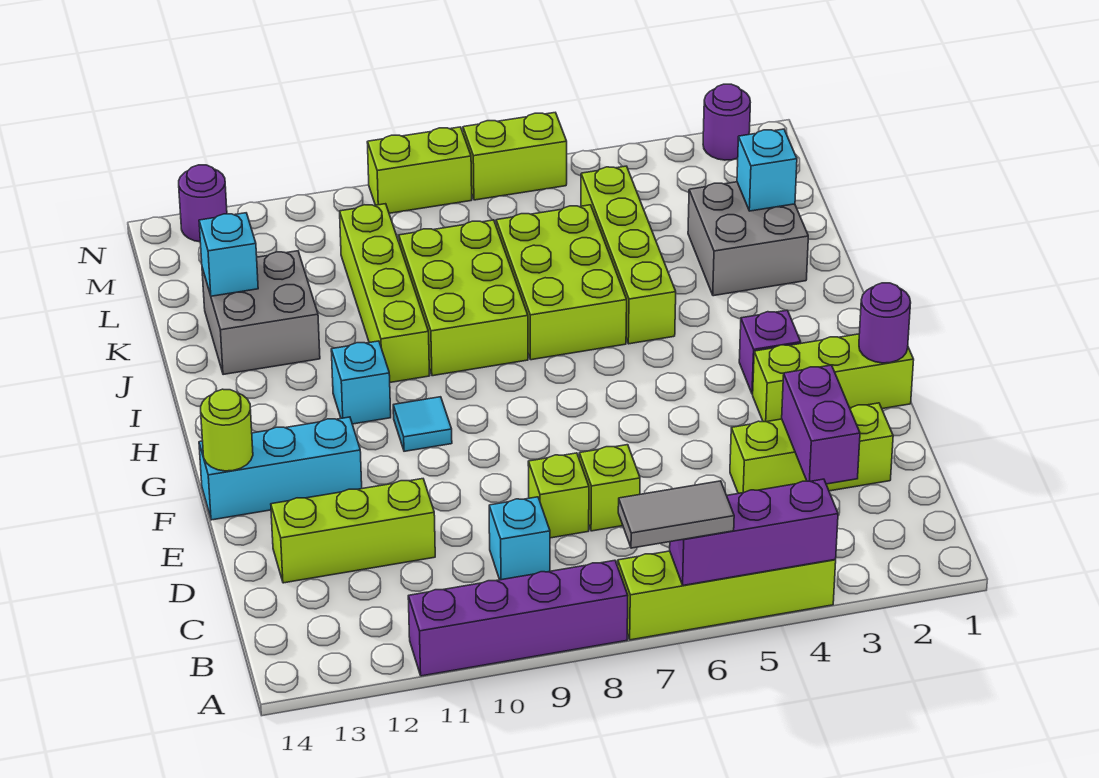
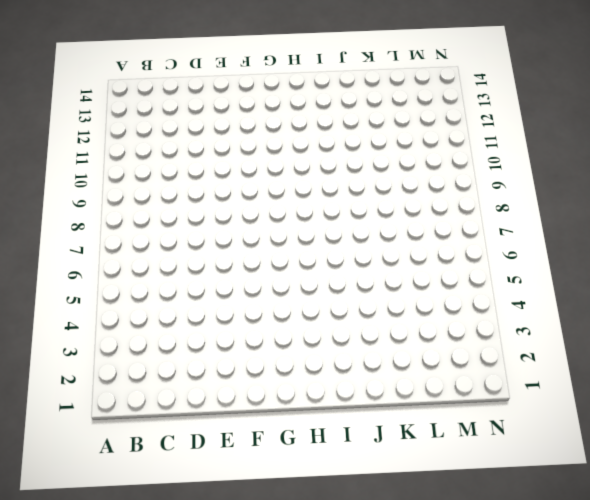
none -> lime brick A4:A7 level 1
none -> purple brick A8:A11 level 1
none -> cyan brick C9 level 1

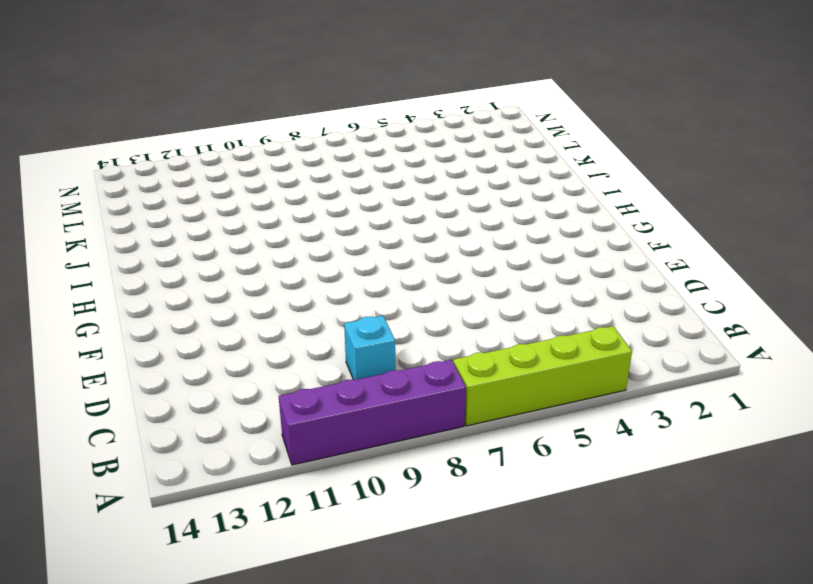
none -> lime brick D2:D4 level 1
none -> lime brick D7 level 1
none -> lime brick D8 level 1

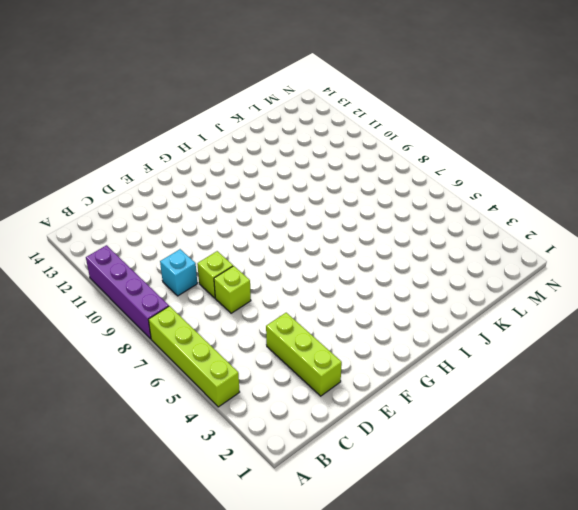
none -> lime brick D11:D13 level 1
none -> lime brick F1:F3 level 1
none -> cyan brick F12:F14 level 1

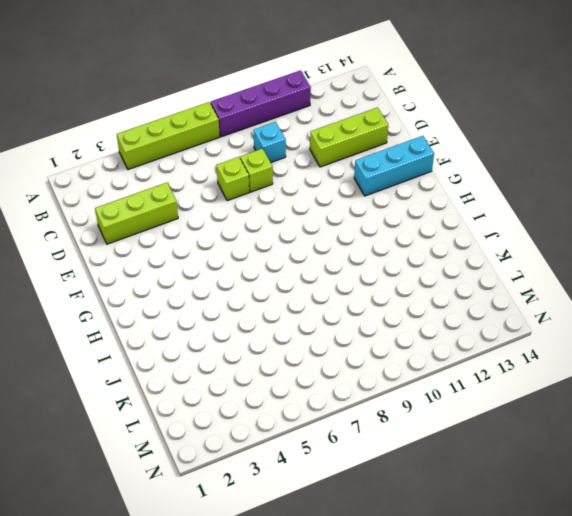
none -> lime brick F1:F3 level 1
none -> purple brick G3 level 1
none -> cyan tile G10 level 1

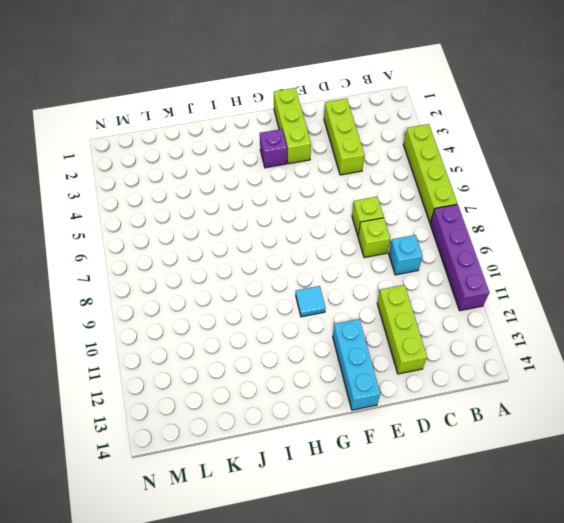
none -> cyan brick H11 level 1
none -> lime brick I5:L5 level 1
none -> lime brick I6:K7 level 1

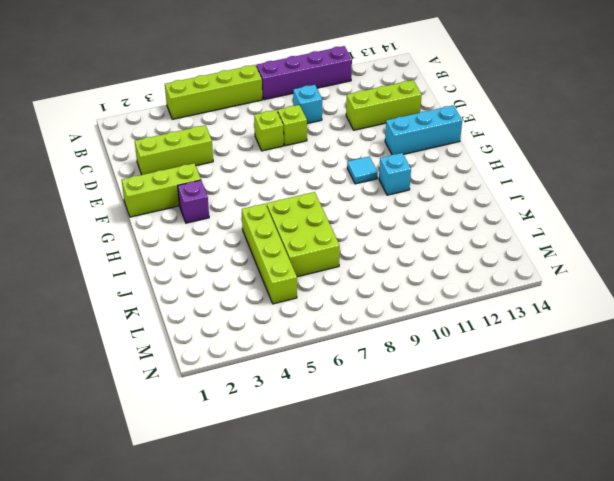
none -> lime brick I8:K9 level 1
none -> lime brick I10:L10 level 1
none -> grey brick J2:K3 level 1

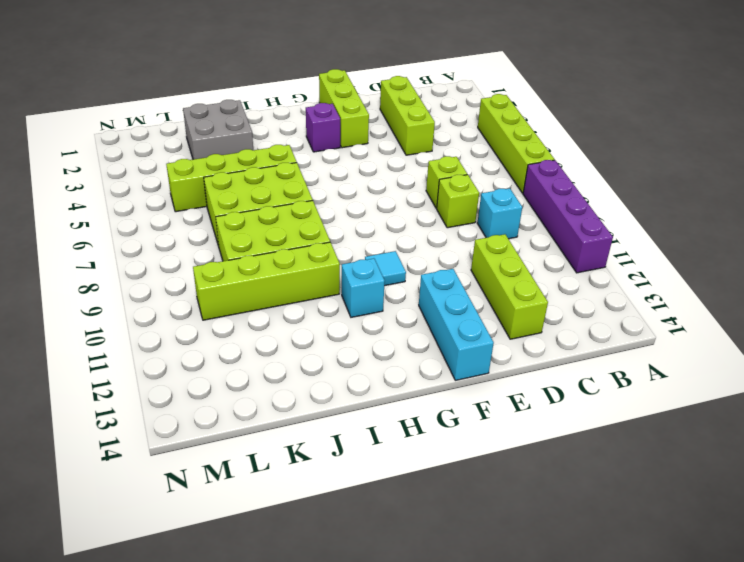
none -> grey brick J12:K13 level 1
none -> purple round brick N2 level 1
none -> lime brick N6:N7 level 1

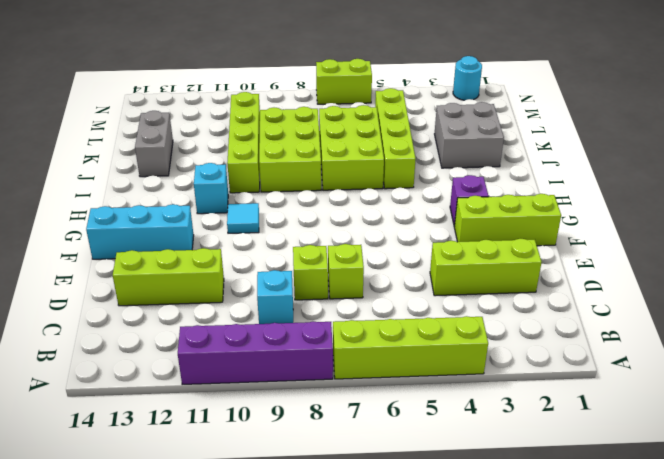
grey brick J13:K13 level 1 -> grey brick J12:K13 level 1
cyan round brick N2 level 1 -> purple round brick N2 level 1
none -> lime brick N8:N9 level 1
none -> purple round brick N13 level 1
none -> purple brick A4:A6 level 2

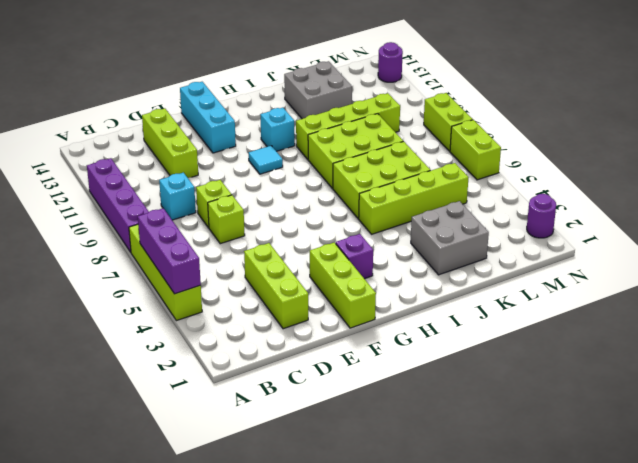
none -> purple brick C3:D3 level 2
none -> purple round brick F1 level 2
none -> lime round brick F14 level 2

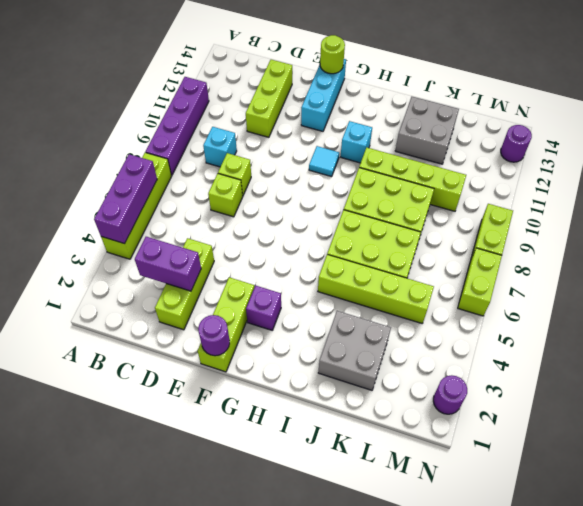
none -> cyan brick K2 level 2
none -> cyan brick K13 level 2
none -> grey tile A6:A7 level 3

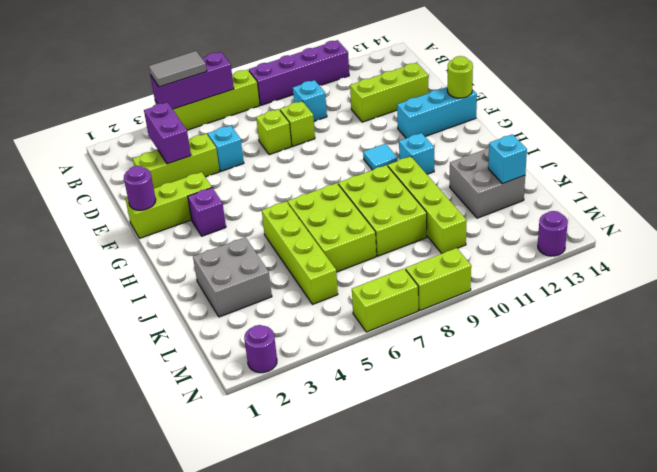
grey tile A4:A5 level 3 -> grey tile A6:A7 level 3
cyan brick D5 level 1 -> cyan brick K2 level 2

